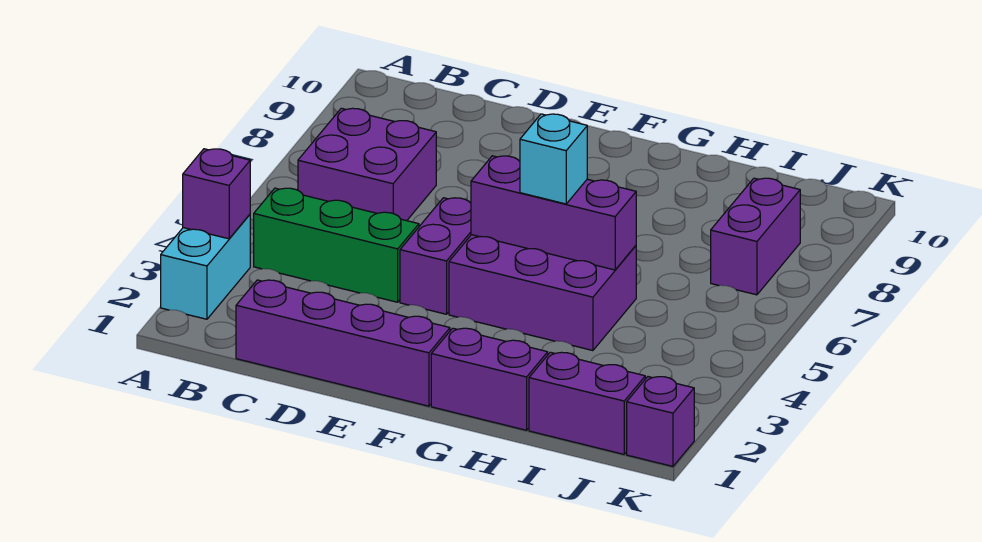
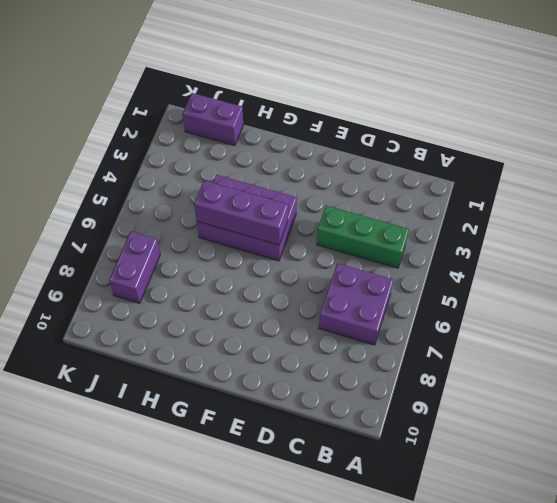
none -> cyan brick A2:A3 level 1
none -> purple brick C1:F1 level 1
none -> purple brick E4:E5 level 1

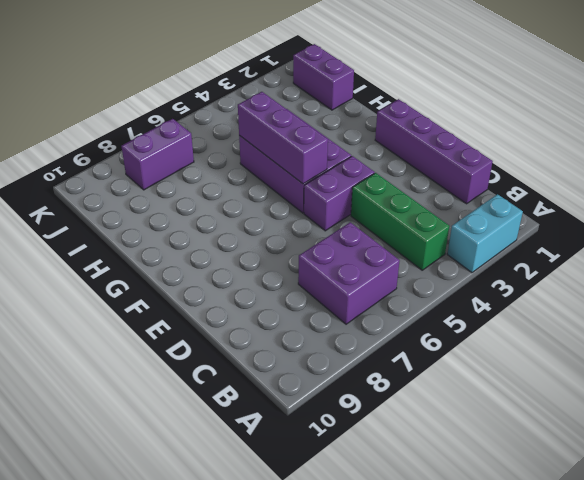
none -> purple brick G1:H1 level 1
none -> purple brick K1 level 1
none -> purple brick A3 level 2

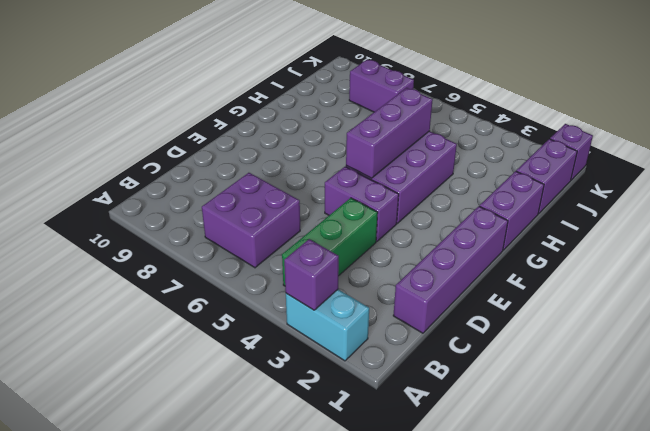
none -> cyan brick G5 level 3

